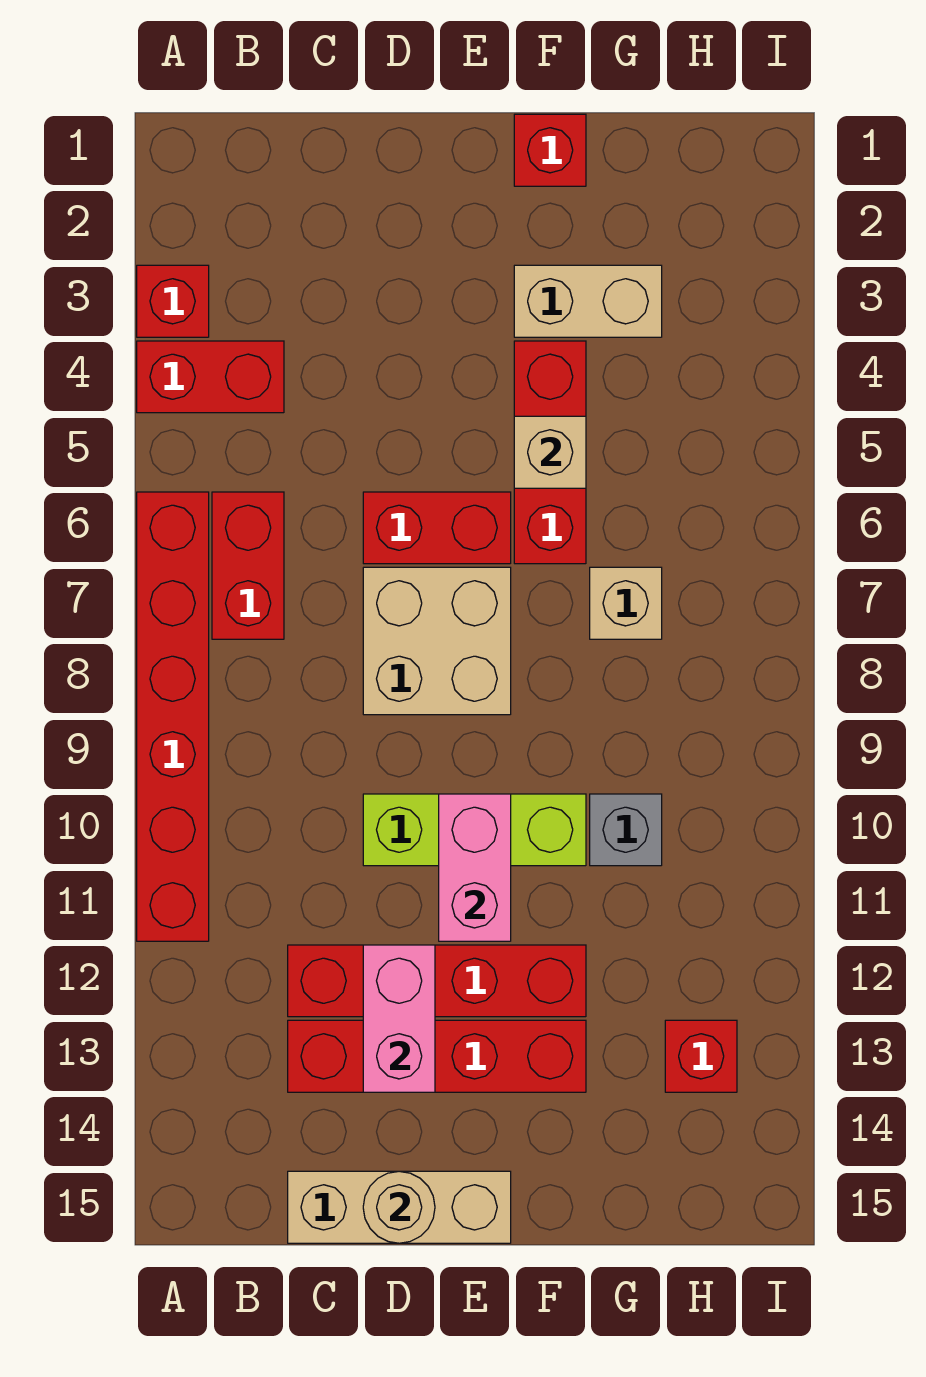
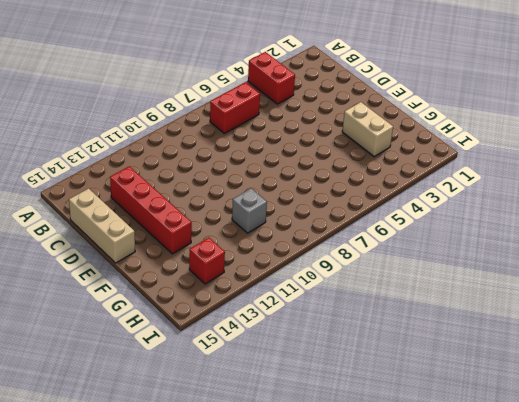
none -> red brick A3 level 1
none -> red brick A6:A11 level 1
none -> red brick C12:F12 level 1

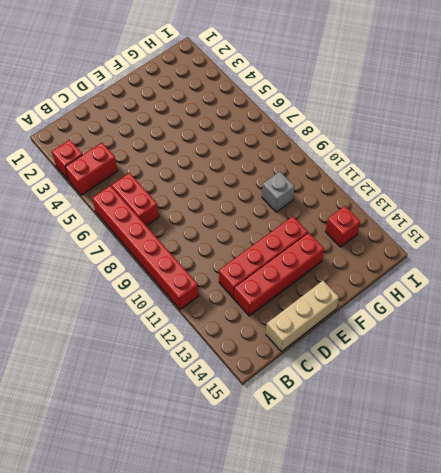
none -> red brick D6:E6 level 1
none -> tan brick D7:E8 level 1
none -> lime brick D10:F10 level 1

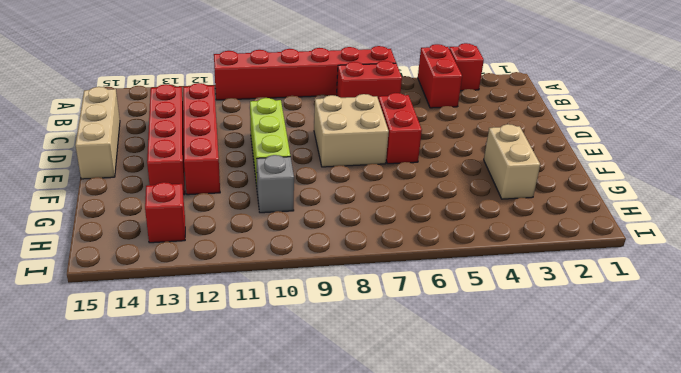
none -> red brick F1 level 1
none -> red brick F4:F6 level 1
none -> tan brick G7 level 1

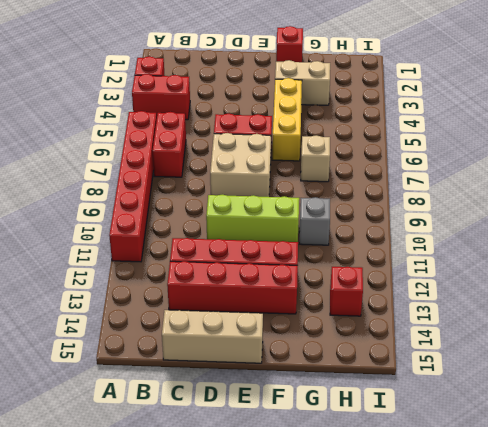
yellow brick F4:F6 level 1 -> red brick F4:F6 level 1
none -> pink brick D12:D13 level 2
none -> tan round brick D15 level 2
none -> pink brick E10:E11 level 2

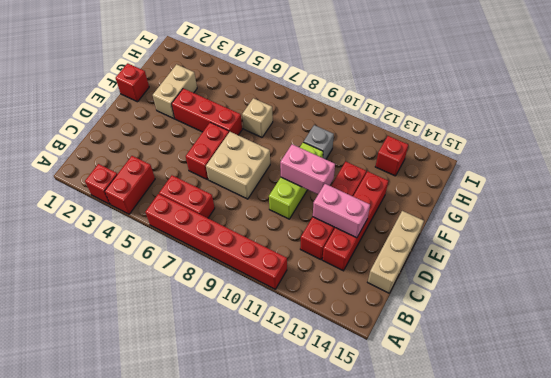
none -> tan round brick D15 level 2
none -> tan brick F5 level 2

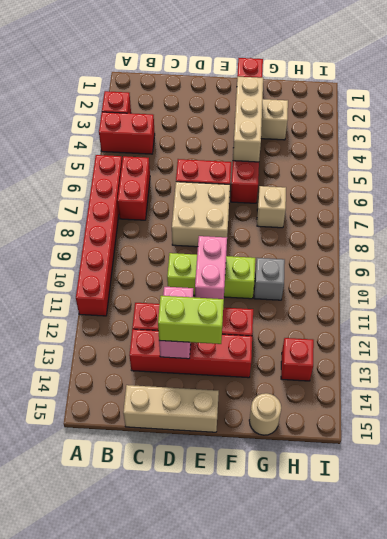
lime brick D13:E13 level 3 -> none
tan brick F3:F5 level 2 -> tan brick F5 level 2
tan round brick G15 level 1 -> tan round brick D15 level 2

